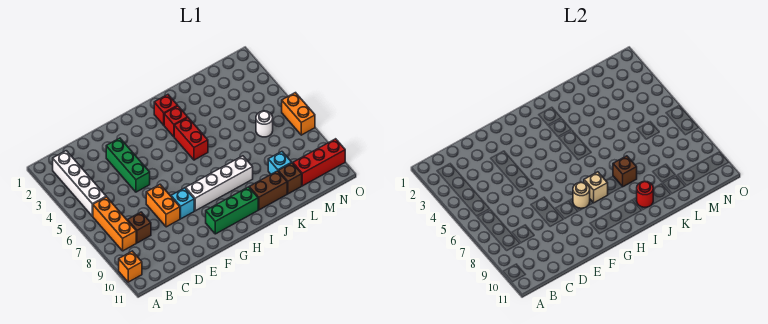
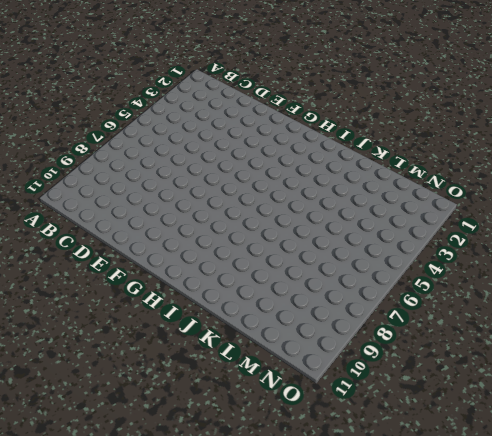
none -> orange brick A10 level 1
none -> white brick B2:B5 level 1
none -> orange brick B6:B8 level 1

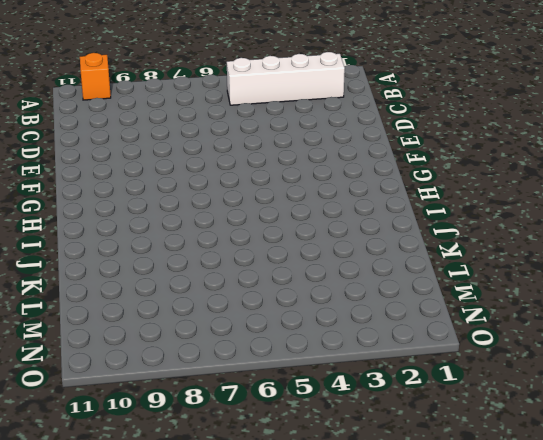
none -> orange brick B6:B8 level 1
none -> brown brick C8 level 1
none -> green brick E3:E5 level 1

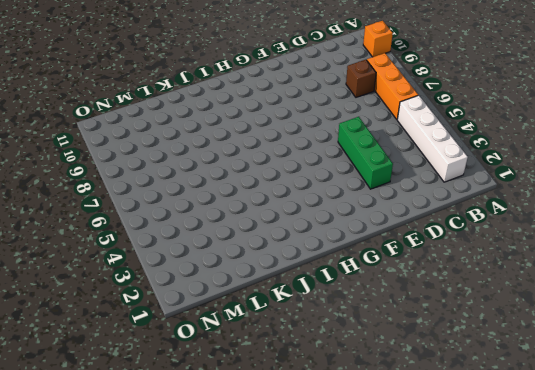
none -> orange brick E7:E8 level 1
none -> cyan brick F8 level 1
none -> white brick G8:J8 level 1

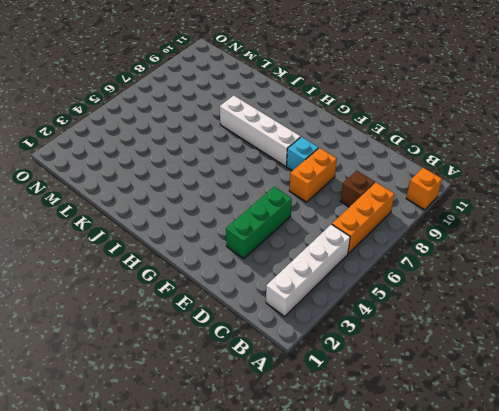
none -> green brick G10:I10 level 1
none -> red brick I2 level 1
none -> red brick I3 level 1

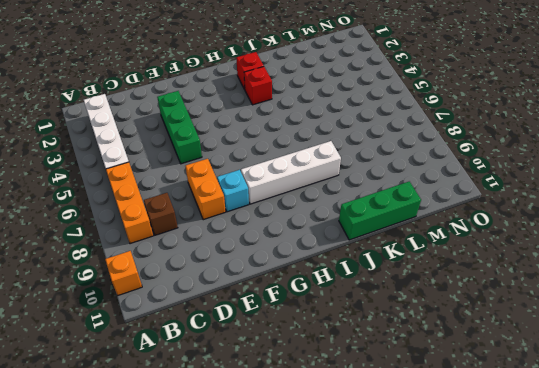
green brick J11:L11 level 1 -> green brick G10:I10 level 1
none -> red brick I4:I5 level 1
none -> brown brick J10:K10 level 1
none -> cyan brick L9 level 1

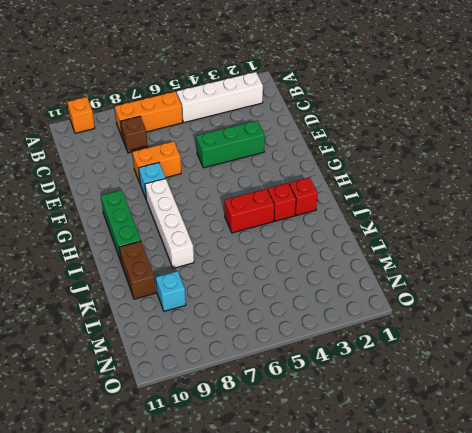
none -> brown brick L10 level 1
none -> white round brick M6 level 1
none -> red brick M10:O10 level 1

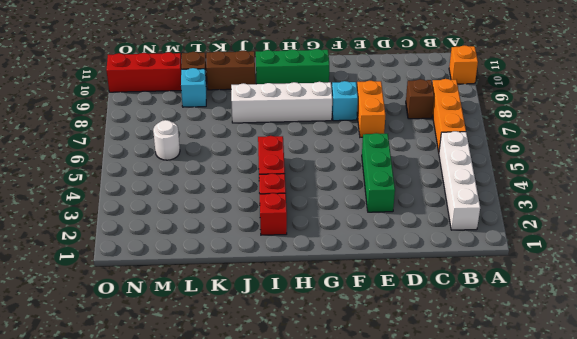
none -> orange brick O6:O7 level 1
none -> tan round brick G8 level 2
none -> tan brick H8 level 2

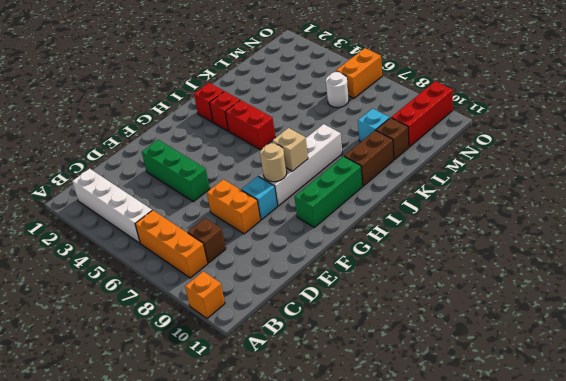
orange brick N6:O6 level 1 -> orange brick O6:O7 level 1
none -> brown brick J8 level 2
none -> red round brick J10 level 2

